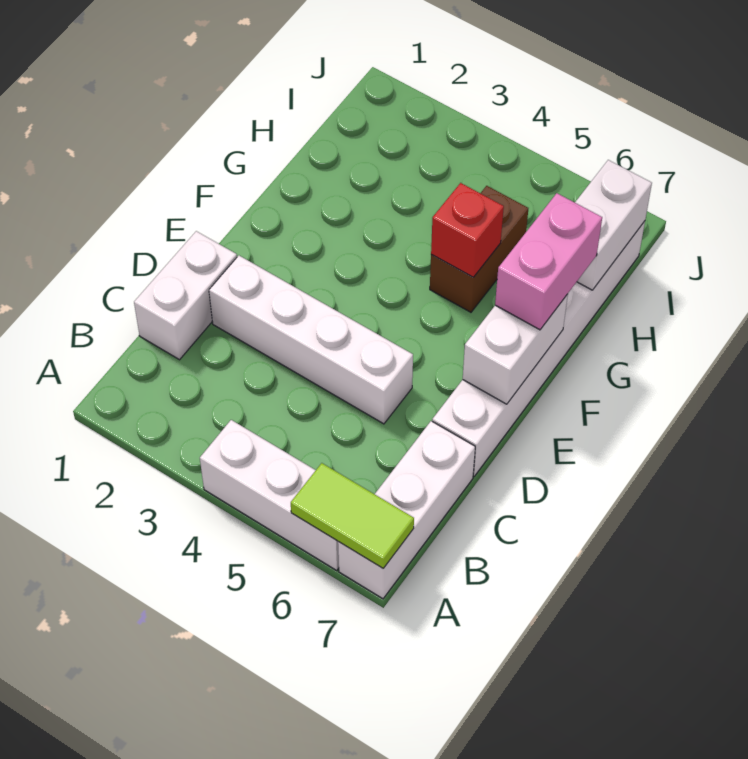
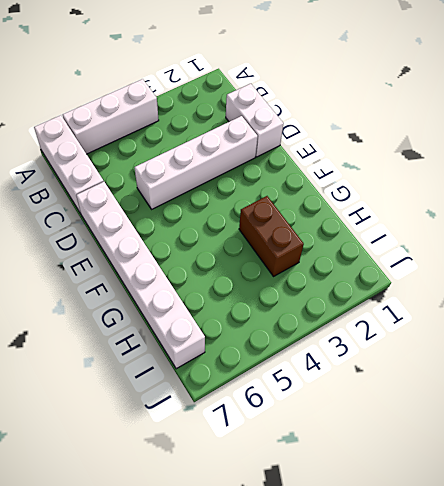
brown brick G3:H3 level 1 -> brown brick G5:H5 level 1
none -> lime tile A6:A7 level 2
none -> white brick E7:F7 level 2

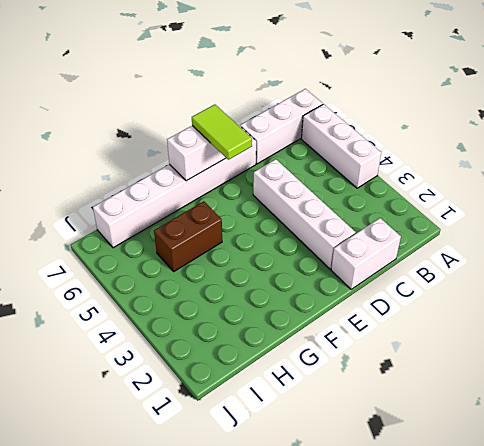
lime tile E6:E7 level 3 -> lime tile A6:A7 level 2
none -> red brick G5 level 2
none -> white brick H7:I7 level 2

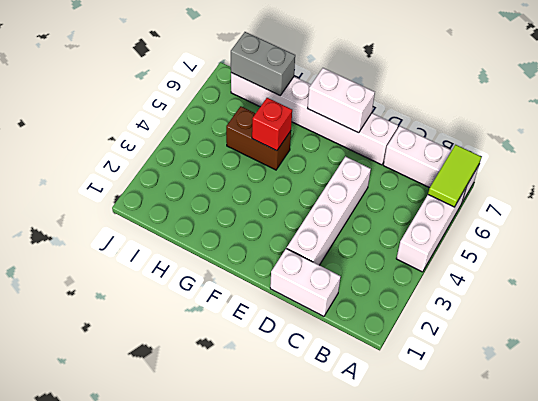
grey brick H7:I7 level 2 -> white brick H7:I7 level 2
none -> pink brick F7:G7 level 3

